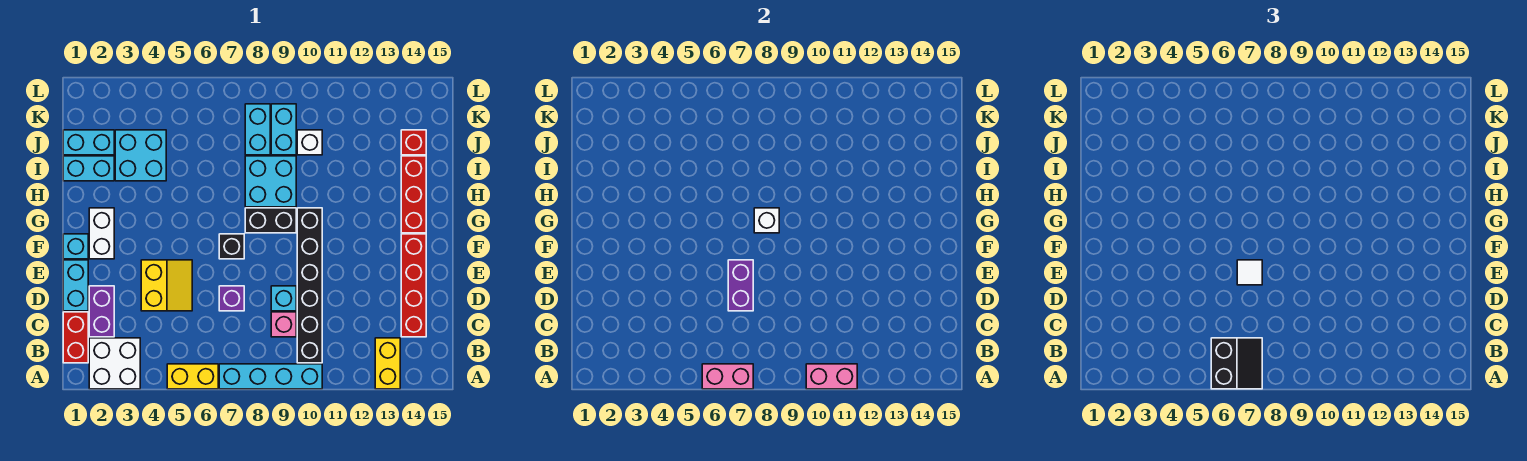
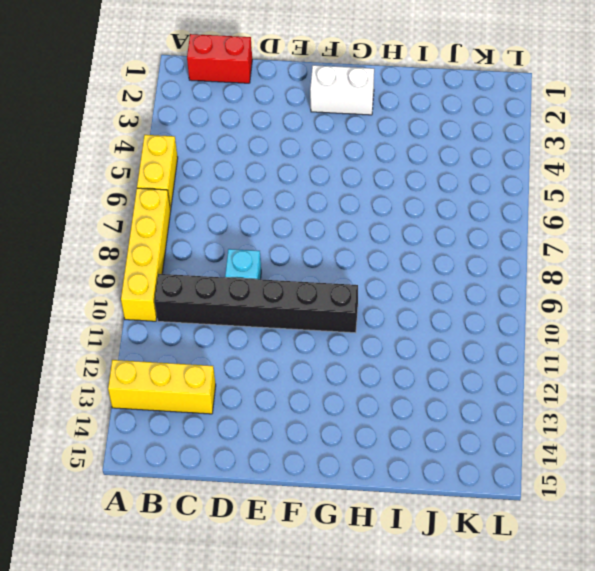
yellow brick A7:A10 level 1 -> cyan brick A7:A10 level 1
yellow brick A13:C13 level 1 -> yellow brick A13:B13 level 1
none -> white brick A2:B3 level 1
none -> purple brick C2:D2 level 1
none -> pink brick C9 level 1
none -> red brick C14:F14 level 1

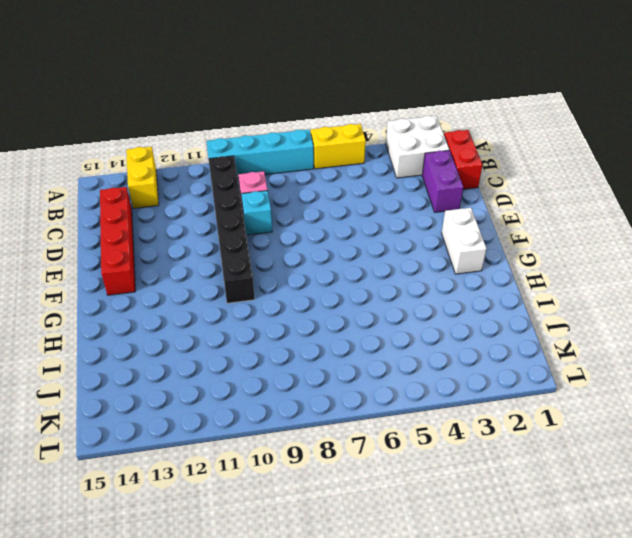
none -> cyan brick D1:E1 level 1
none -> yellow slope D4:E5 level 1 top 4
none -> purple brick D7 level 1
none -> cyan brick F1 level 1

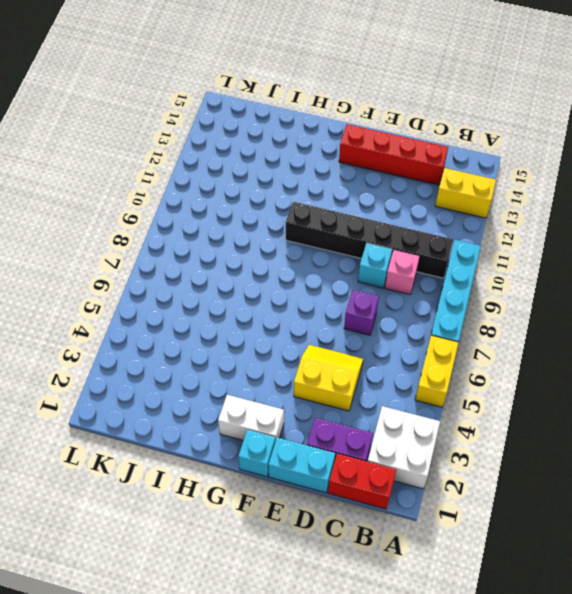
none -> black brick F7 level 1
none -> black brick G8:G9 level 1
none -> red brick G14:I14 level 1
none -> cyan brick H8:I9 level 1

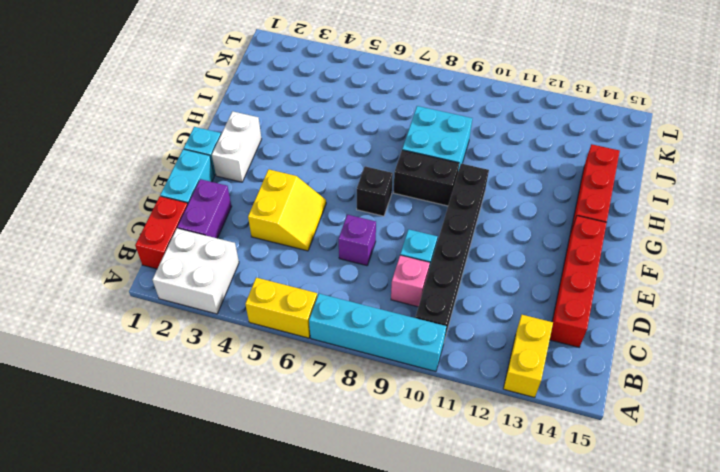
none -> cyan brick I1:I2 level 1
none -> cyan brick I3:J4 level 1
none -> cyan brick J1:J2 level 1
none -> cyan brick J8:K8 level 1

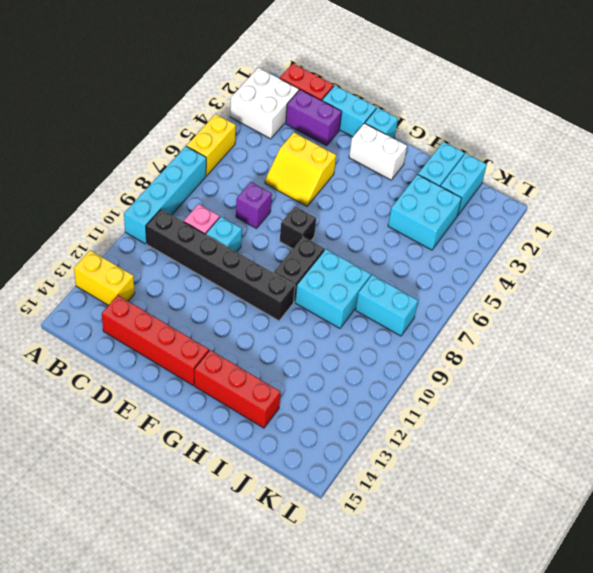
none -> cyan brick J9:K9 level 1
none -> white brick J10 level 1
none -> red brick J14 level 1
none -> pink brick A6:A7 level 2

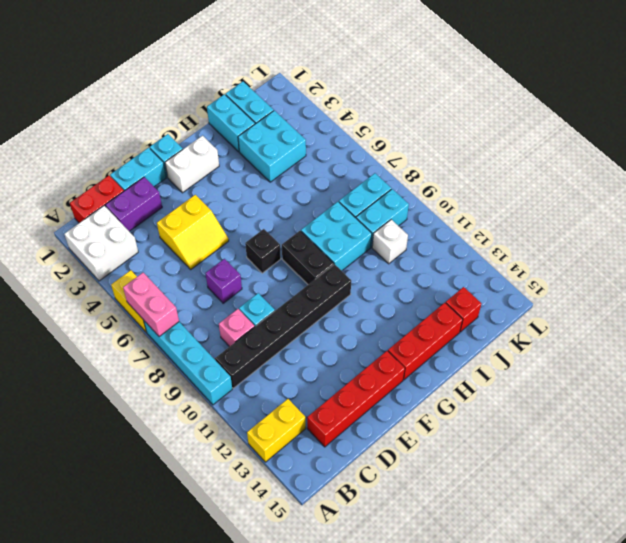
none -> pink brick A10:A11 level 2
none -> purple brick D7:E7 level 2
none -> white brick G8 level 2
none -> black slope A6:B7 level 3 top 6

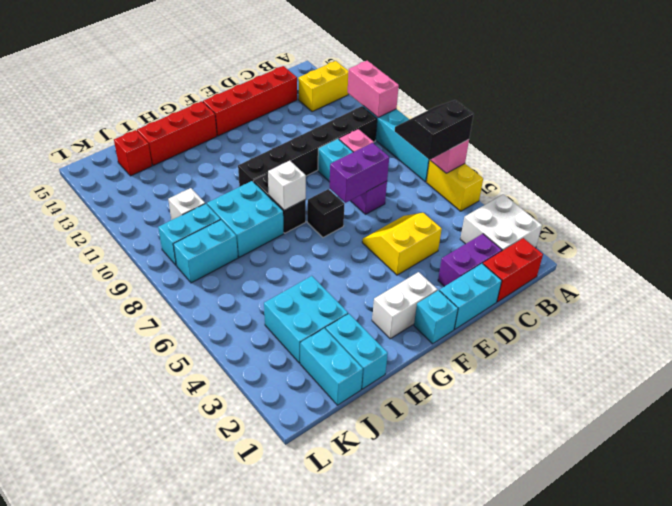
none -> white tile E7 level 3

